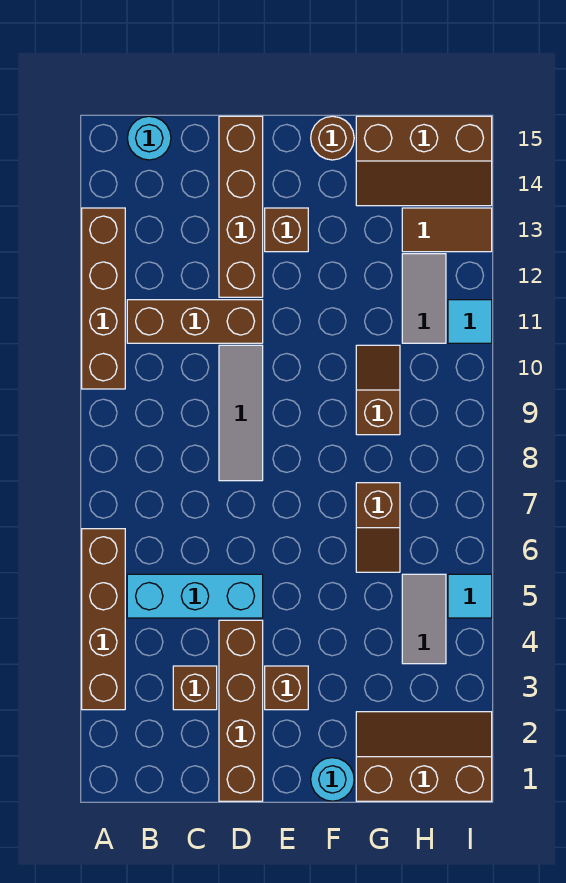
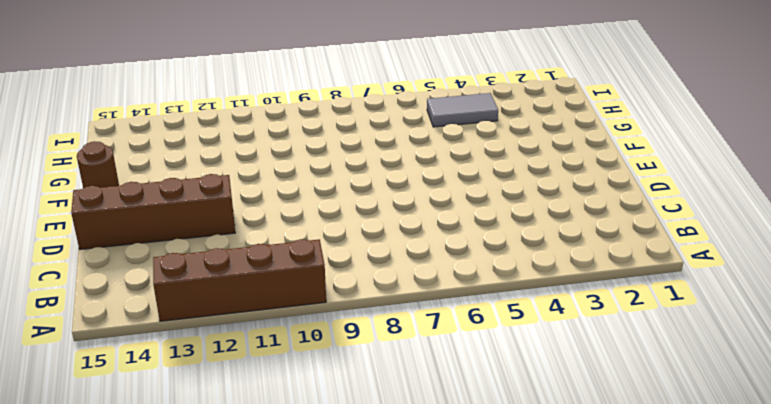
none -> brown brick A3:A6 level 1
none -> cyan brick B5:D5 level 1
none -> brown brick B11:D11 level 1

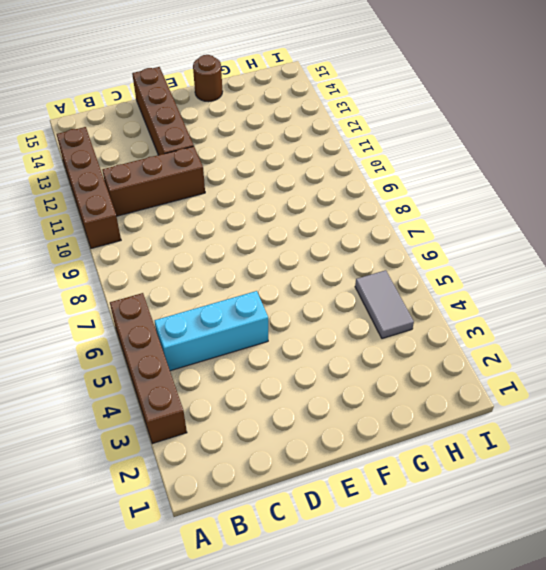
none -> cyan round brick B15 level 1
none -> brown brick C3 level 1
none -> brown brick D1:D4 level 1

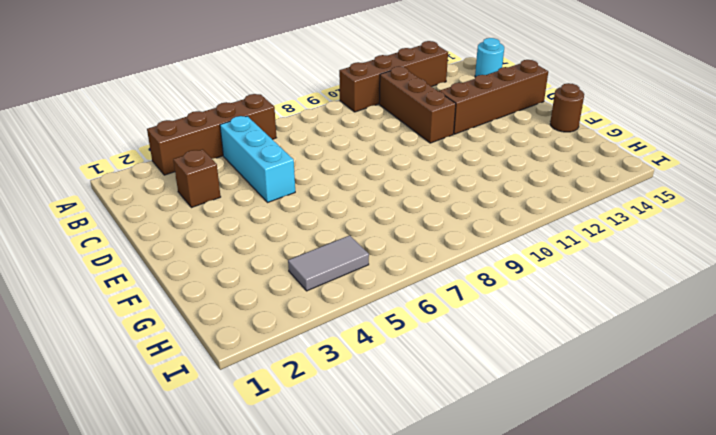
none -> brown brick D1:D4 level 1
none -> grey tile D8:D10 level 1
none -> brown brick E3 level 1

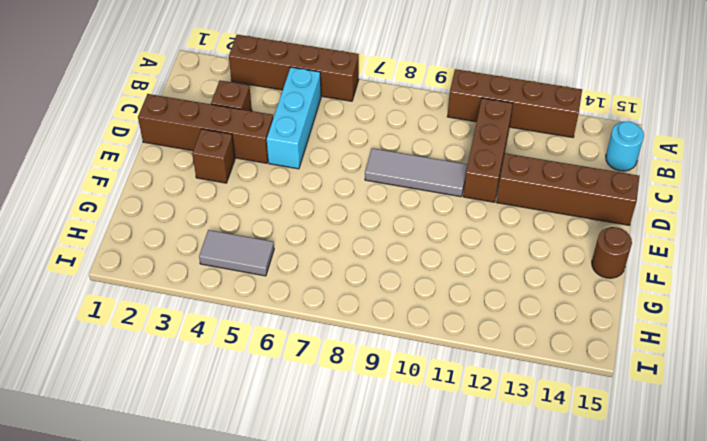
none -> brown brick E13 level 1
none -> cyan round brick F1 level 1
none -> brown slope G1:I2 level 1 top 1

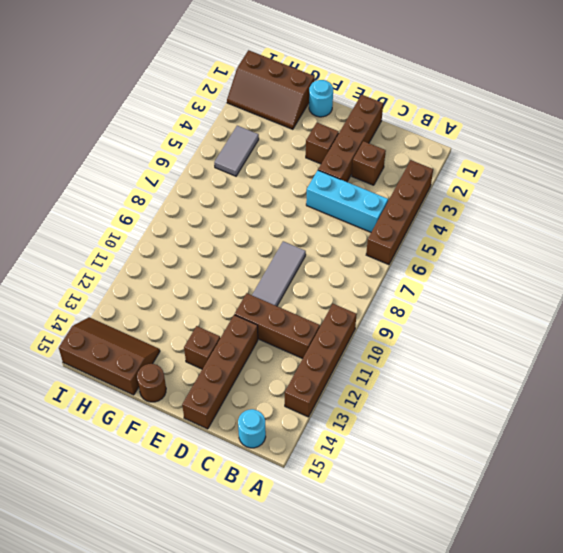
none -> brown slope G6:G7 level 1 top 7
none -> brown slope G9:G10 level 1 top 9
none -> grey tile H11:H12 level 1

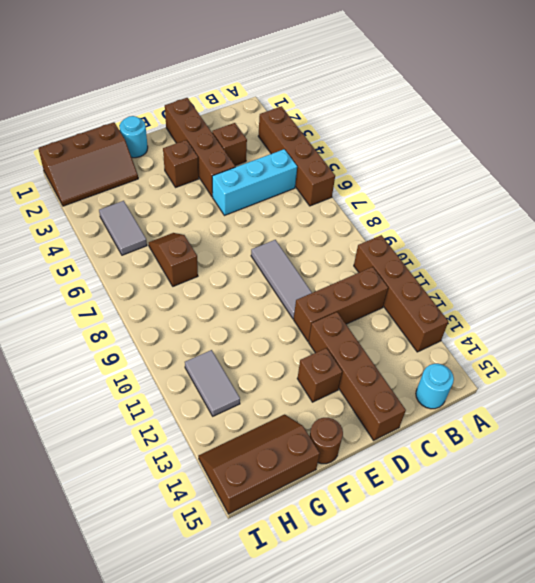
none -> brown slope G9:G10 level 1 top 9
none -> brown tile H13:I13 level 1
none -> cyan tile I5 level 1

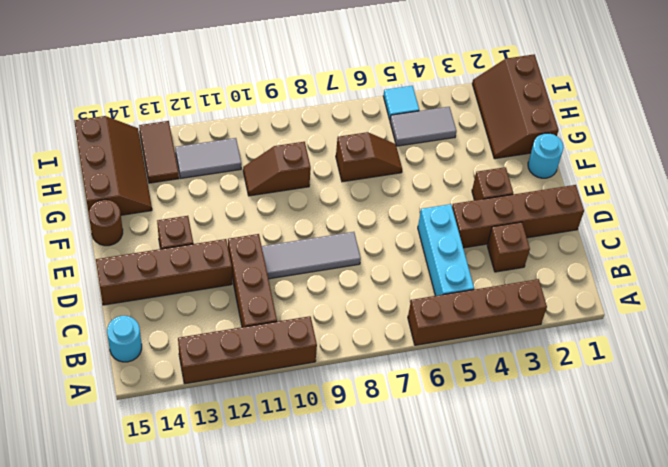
none -> cyan tile I11 level 1

